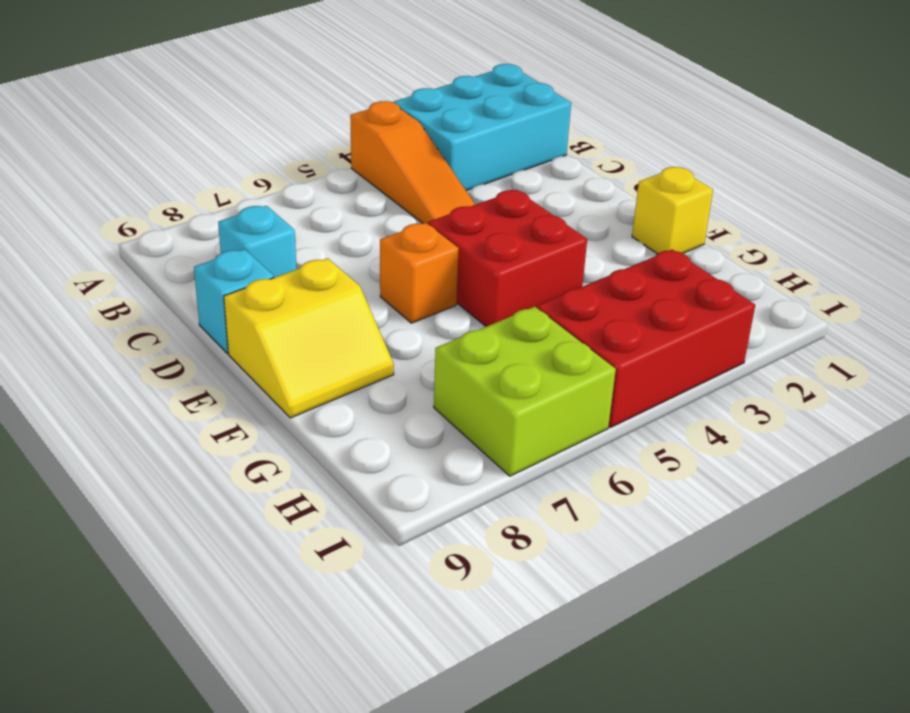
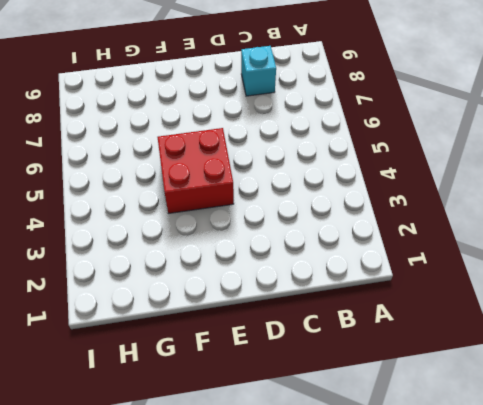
none -> cyan brick A1:B3 level 1
none -> orange slope A4:C4 level 1 top A

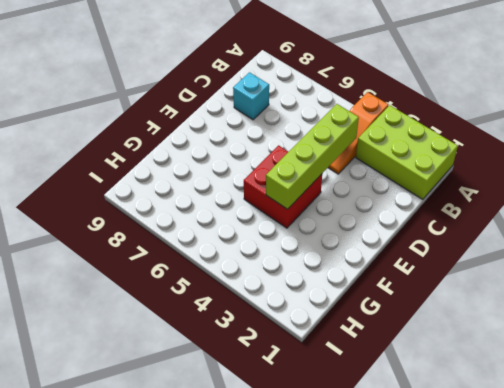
lime brick A1:B3 level 1 -> cyan brick A1:B3 level 1
lime brick C4:F4 level 2 -> none
none -> cyan brick D9 level 1
none -> orange brick E6 level 1

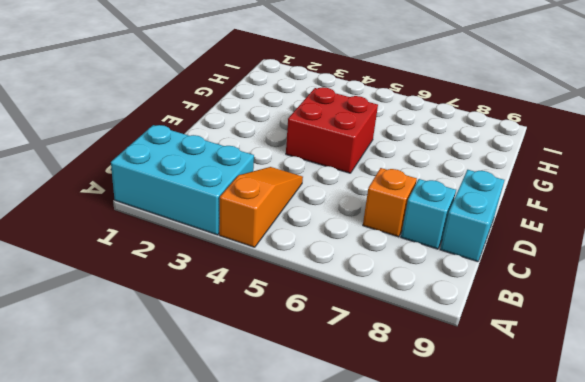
orange brick C7 level 1 -> orange brick E6 level 1
cyan brick C9:D9 level 1 -> cyan brick D9 level 1
none -> yellow slope E8:F9 level 1 top E
none -> yellow brick F1 level 1

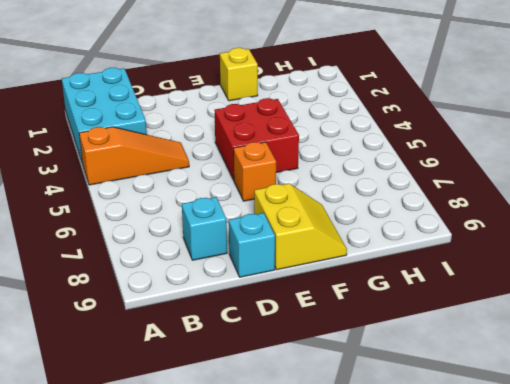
none -> red brick H3:I5 level 1
none -> lime brick H6:I7 level 1

